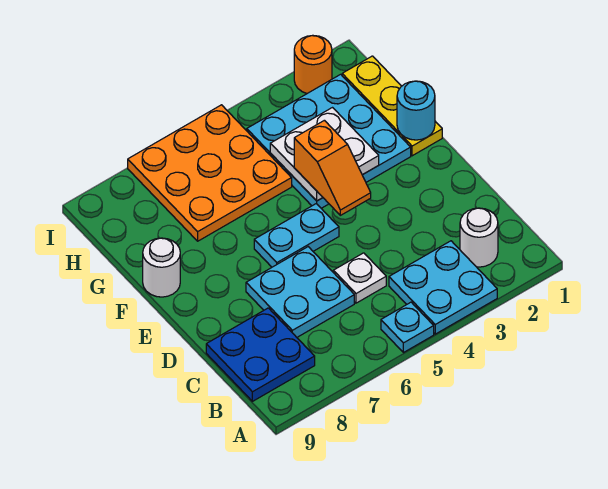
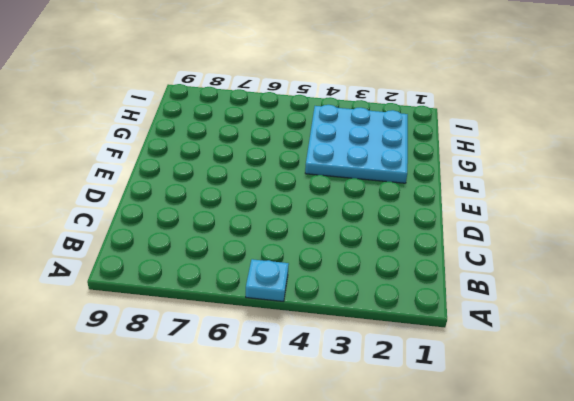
none -> cyan plate A3:B4 level 1
none -> white round brick B2 level 1
none -> blue plate B8:C9 level 1

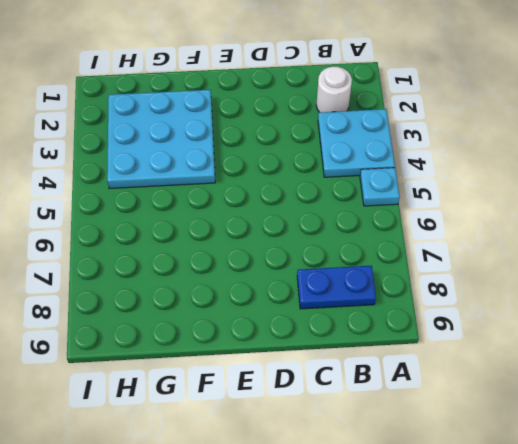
blue plate B8:C8 level 1 -> blue plate B8:C9 level 1
none -> white plate C5 level 1
none -> cyan plate C6:D7 level 1
none -> cyan plate E5:E6 level 1

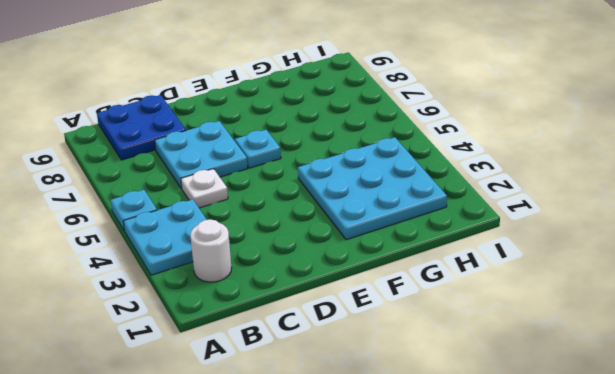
cyan plate E6 level 1 -> cyan plate E5:E6 level 1
none -> yellow plate F1:H1 level 1
none -> white round brick F9 level 1
none -> orange plate G5:I7 level 1

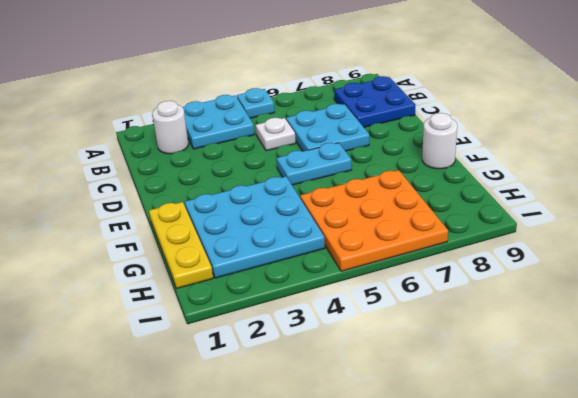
none -> orange round brick I2 level 1
none -> cyan round brick F1 level 2
none -> white plate F3:G4 level 2

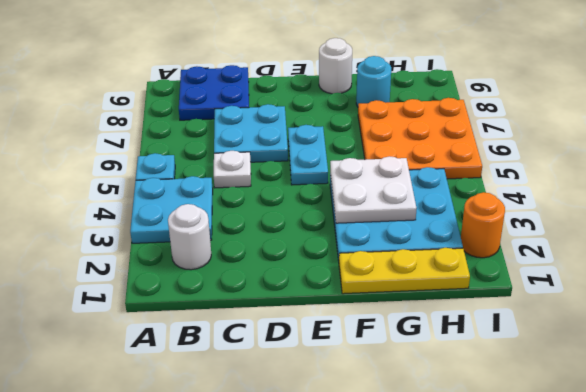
cyan round brick G8 level 1 -> cyan round brick F1 level 2
none -> orange slope E4:F4 level 3 top F

